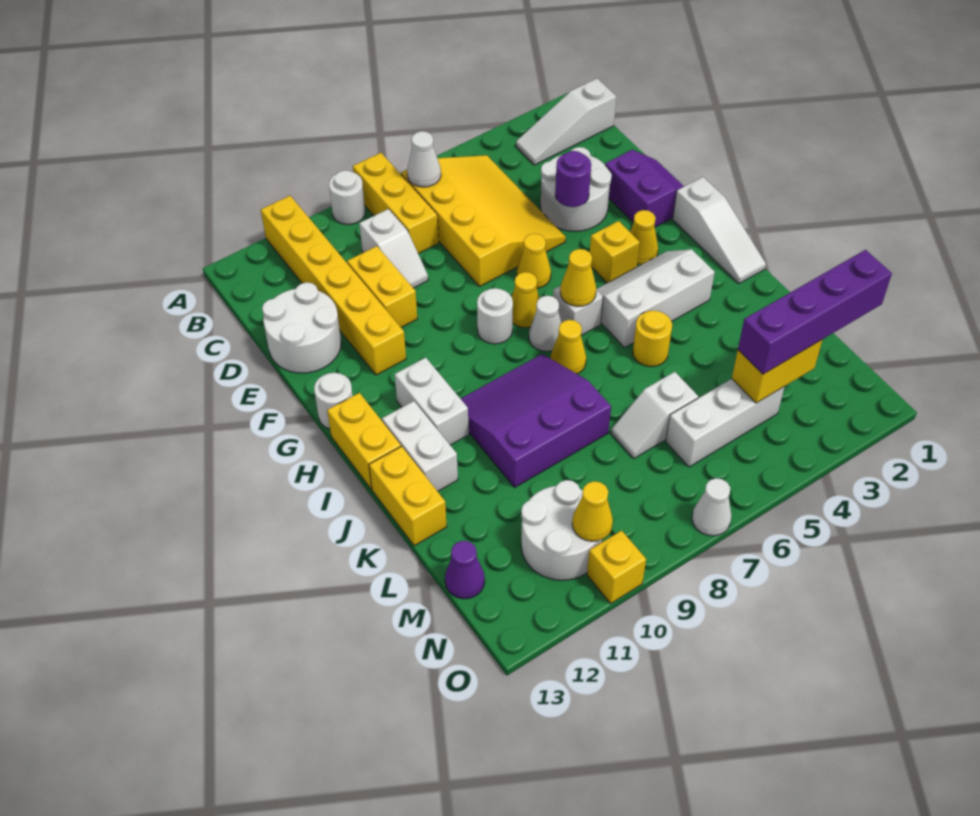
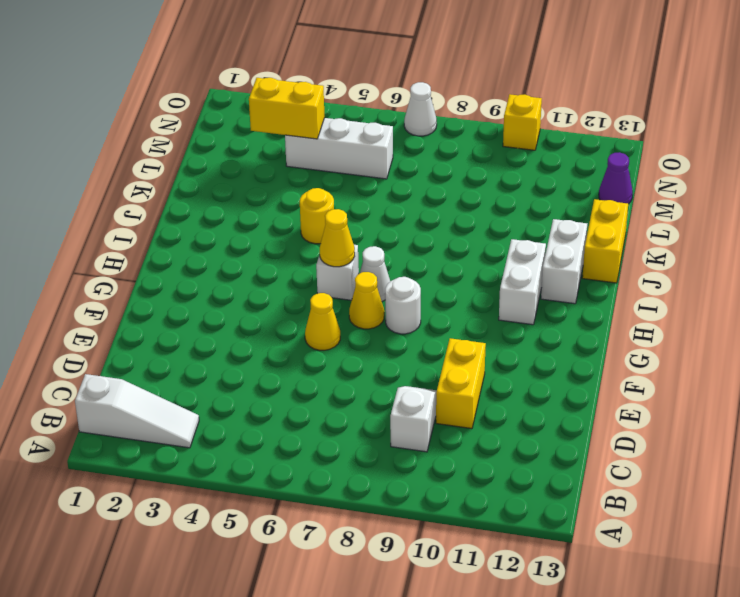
none -> yellow brick A8:C8 level 1
none -> white round brick A9 level 1
none -> yellow brick A11:F11 level 1
none -> yellow slope B5:E7 level 1 top 7

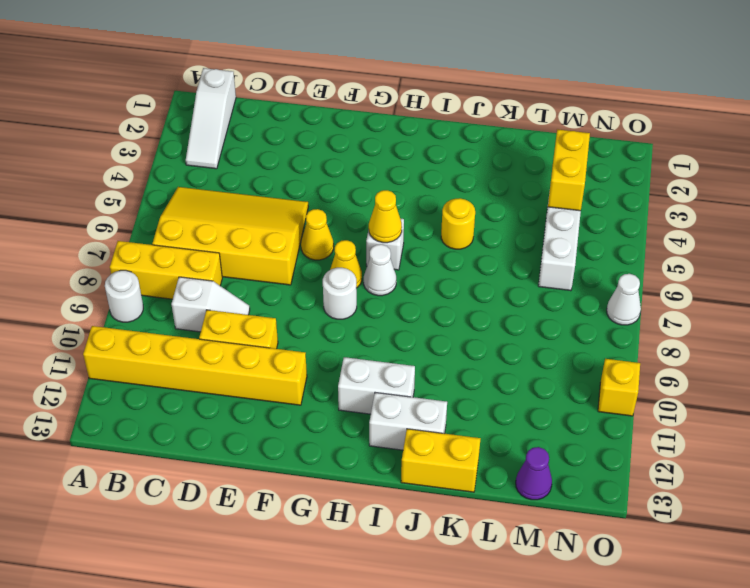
none -> white round brick D3:E4 level 1
none -> white round brick D12:E13 level 1
none -> purple slope E1:F2 level 1 top 2
none -> white slope G1:I1 level 1 top G

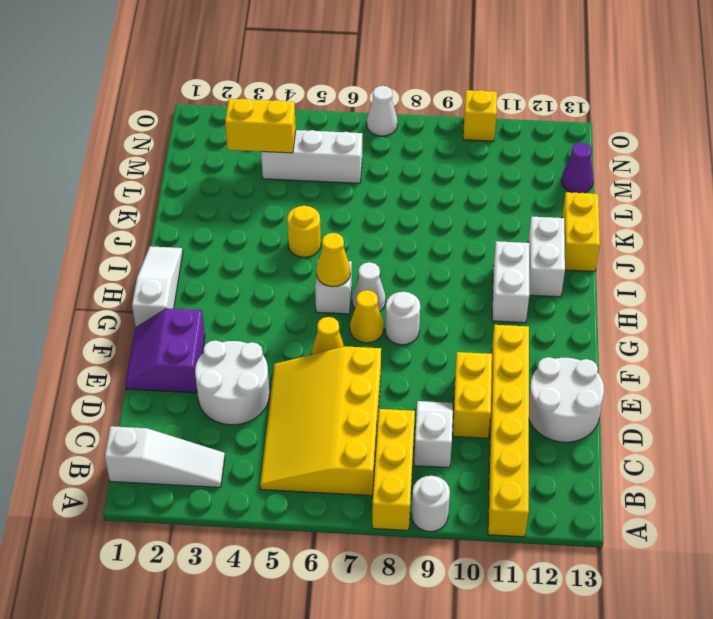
none -> yellow cone G3 level 1
none -> yellow brick G4 level 1
none -> white round brick G13 level 1
none -> white slope H3:I5 level 1 top I

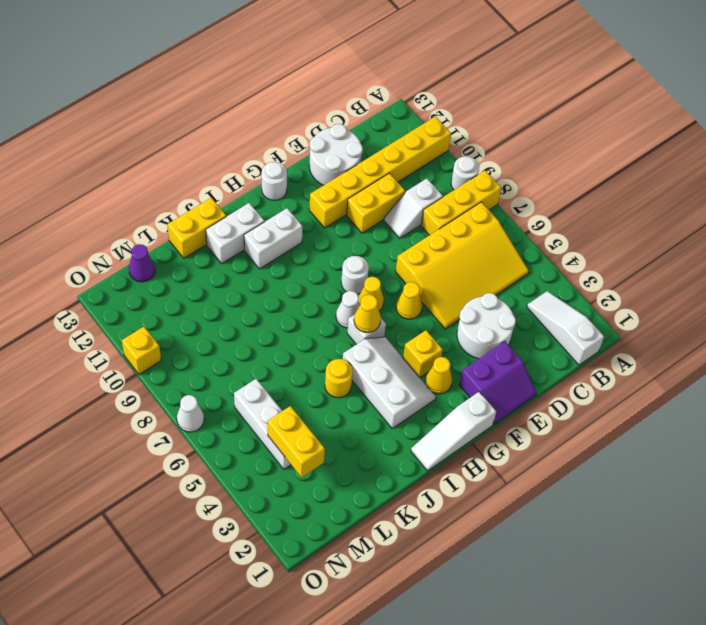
none -> yellow brick H13:I13 level 1
none -> yellow cone I7 level 1
none -> purple slope I8:K10 level 1 top K
none -> white slope L6:L7 level 1 top 6

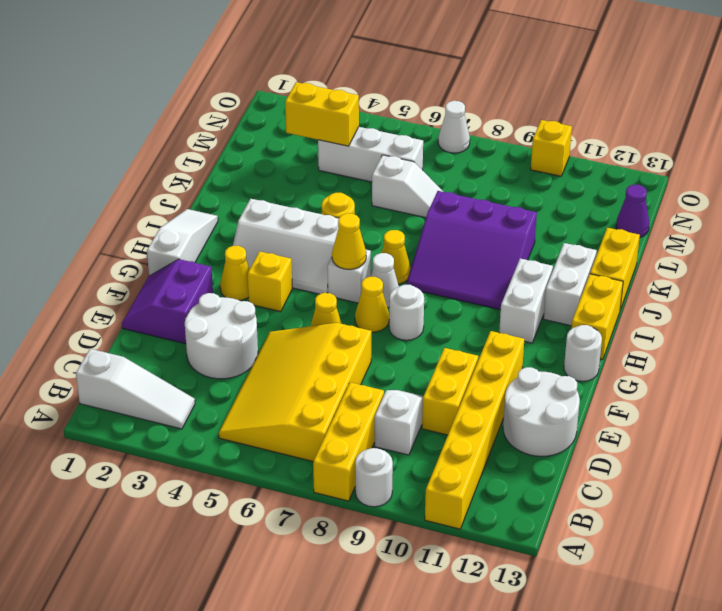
none -> white round brick M10:N11 level 1
none -> white cone B7 level 2
none -> purple round brick E4 level 2
none -> yellow cone N10 level 2

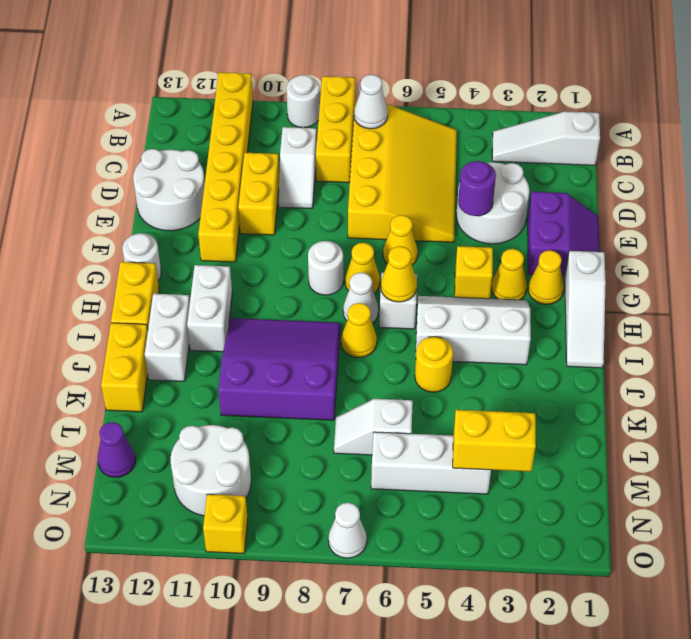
yellow cone G2 level 1 -> yellow cone N10 level 2
none -> purple brick M1:M4 level 3

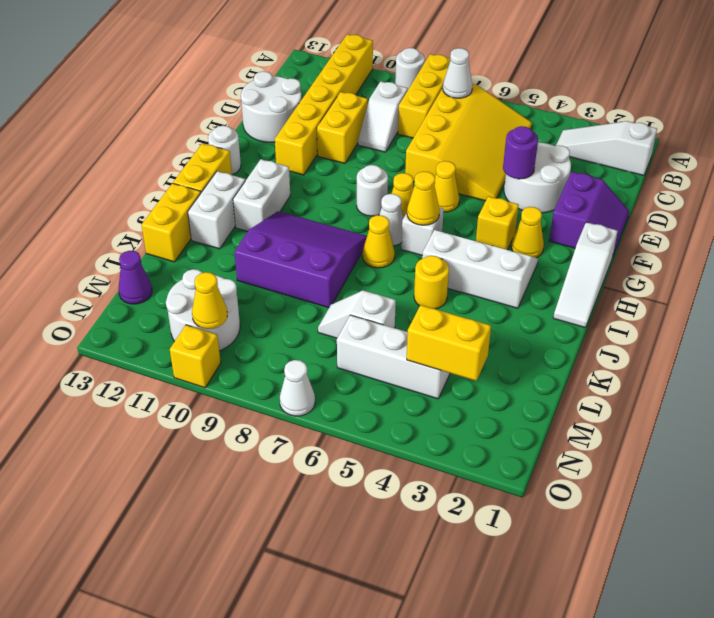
none -> purple brick M1:M4 level 3

